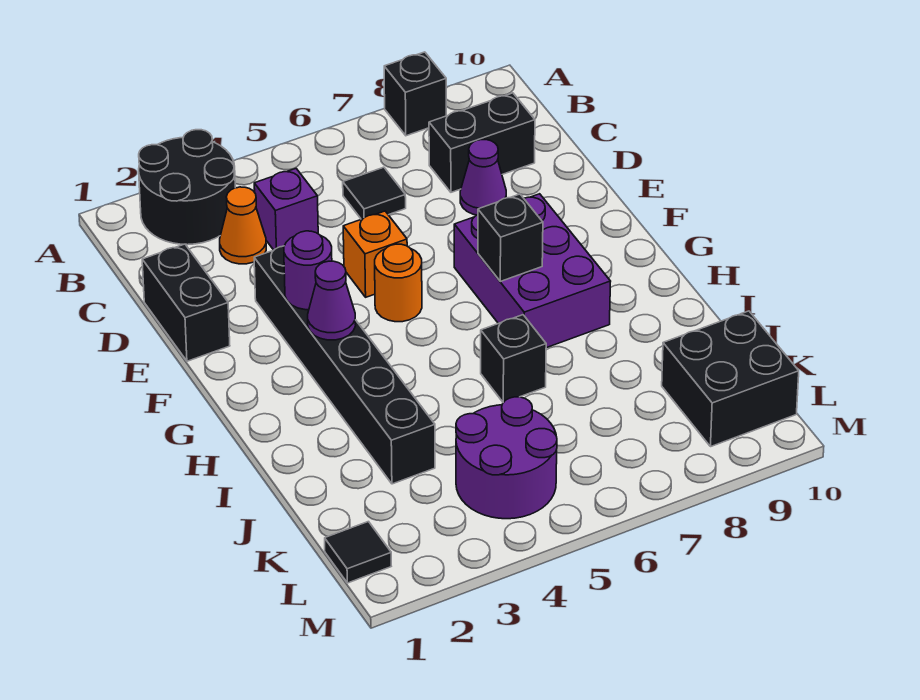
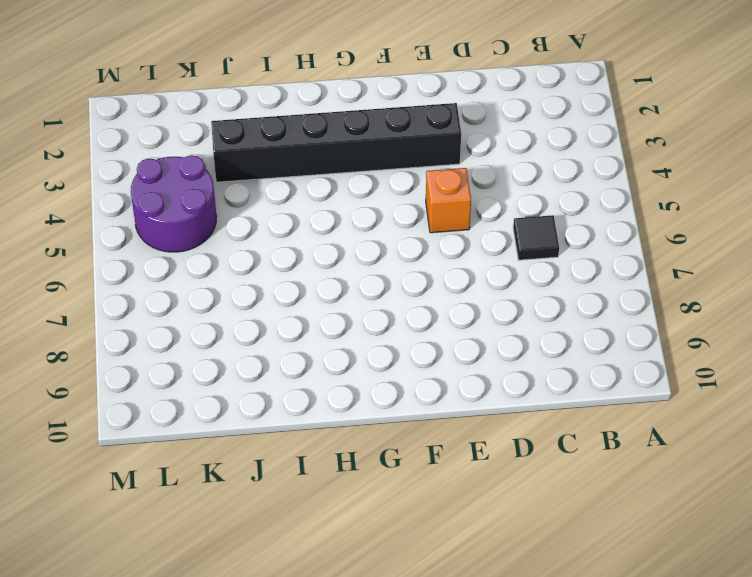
none -> black round brick A2:B3 level 1
none -> black brick A8 level 1
none -> orange cone C3 level 1

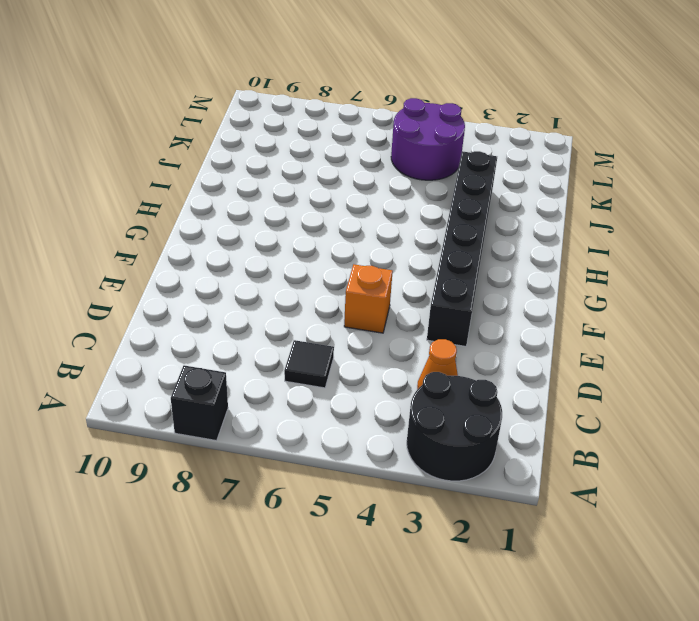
none -> purple brick C4 level 1
none -> black brick C8:C9 level 1
none -> black brick D1:E1 level 1

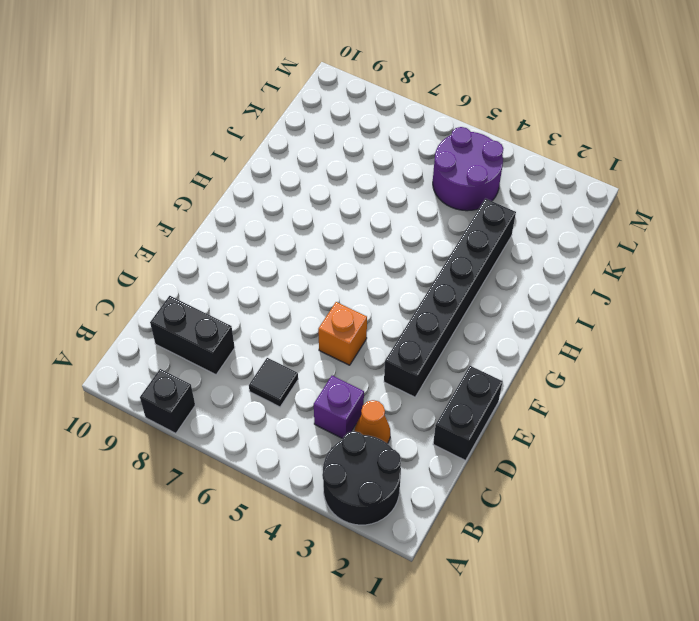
none -> purple cone D8 level 1
none -> orange round brick F5 level 1
none -> purple brick F7:H8 level 1

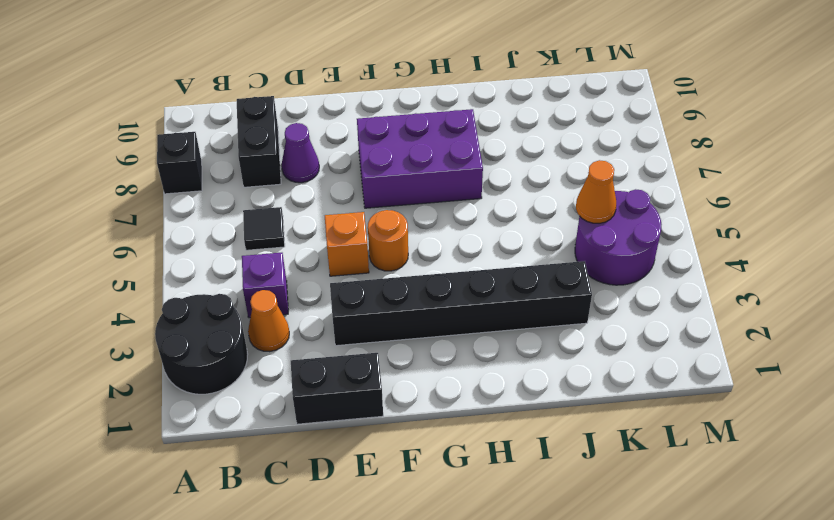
orange cone K5 level 2 -> none
none -> black brick I6 level 1
none -> black brick K9:L10 level 1
none -> black tile L1 level 1

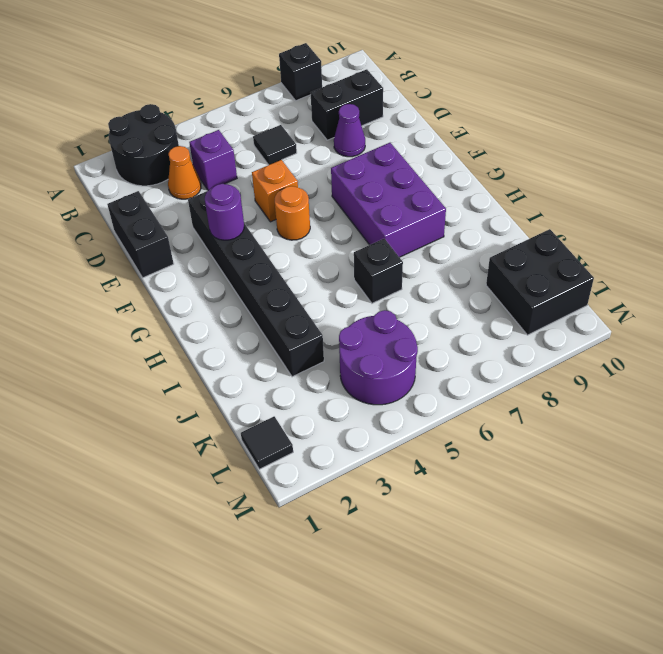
none -> purple cone G3 level 2
none -> black brick G7 level 2

